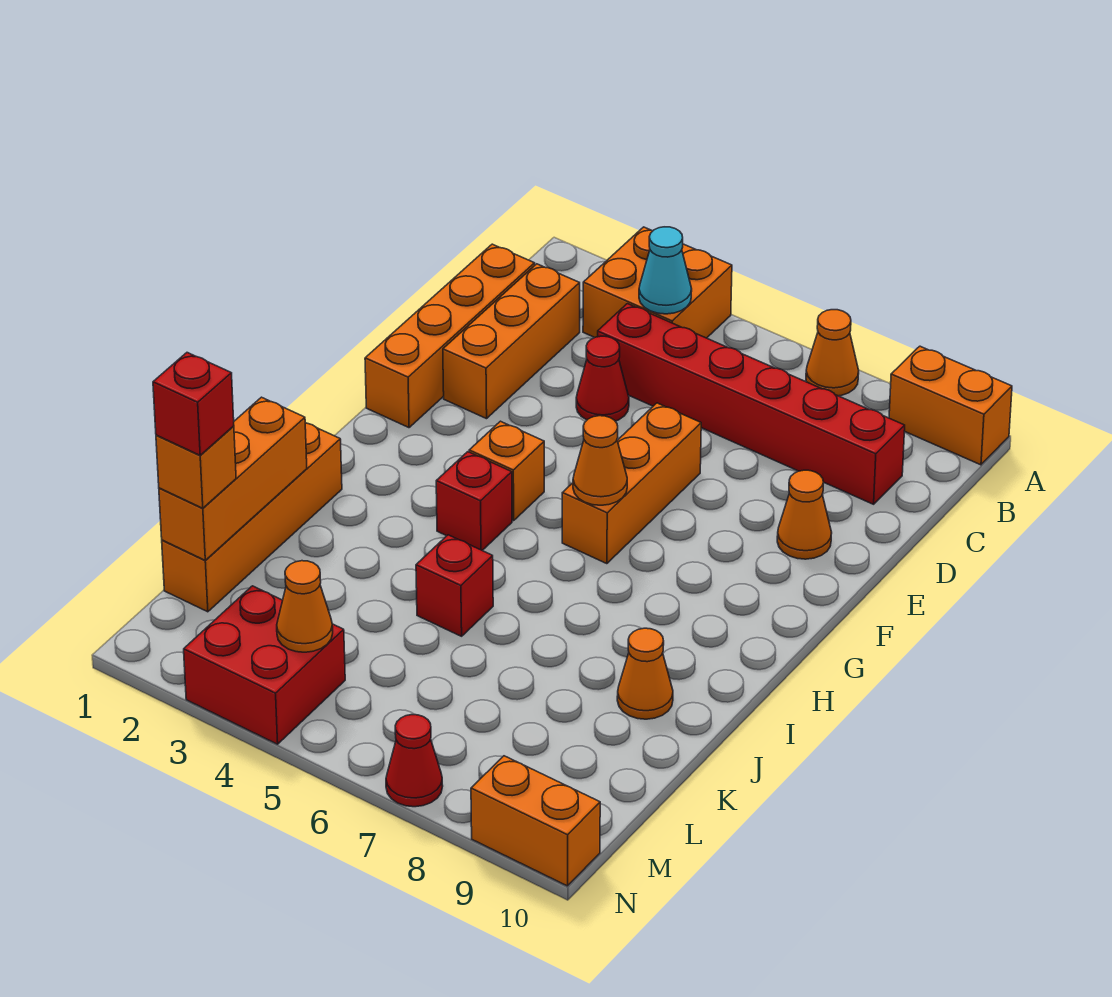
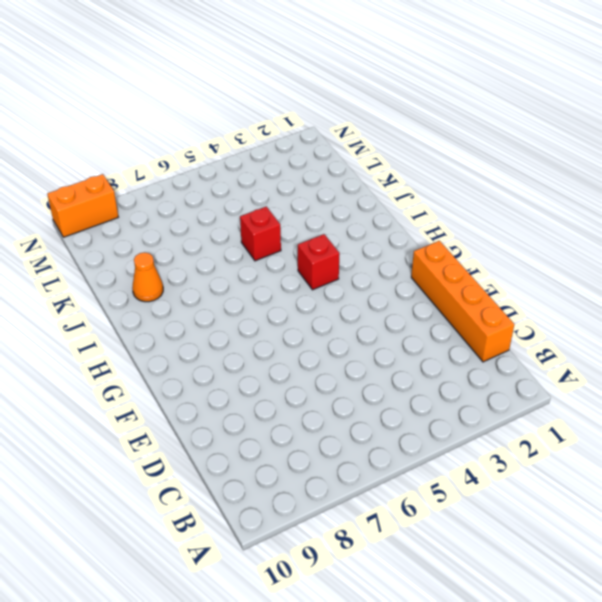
none -> orange brick A3:B4 level 1
none -> orange cone A7 level 1
none -> orange brick A9:A10 level 1

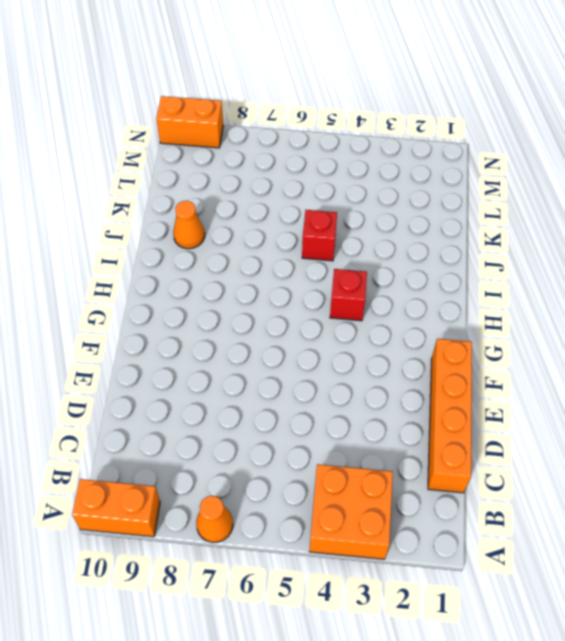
none -> orange brick C2:E2 level 1
none -> red brick C4:C9 level 1
none -> red cone D4 level 1

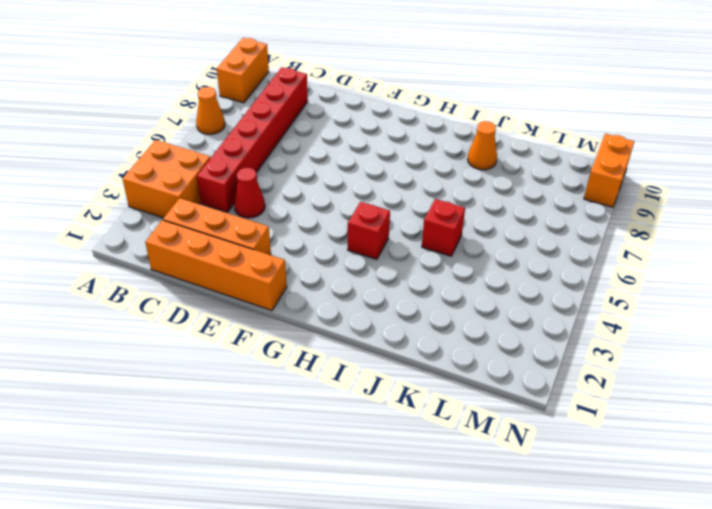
none -> orange brick E6:G6 level 1
none -> orange cone E9 level 1
none -> orange brick G4 level 1

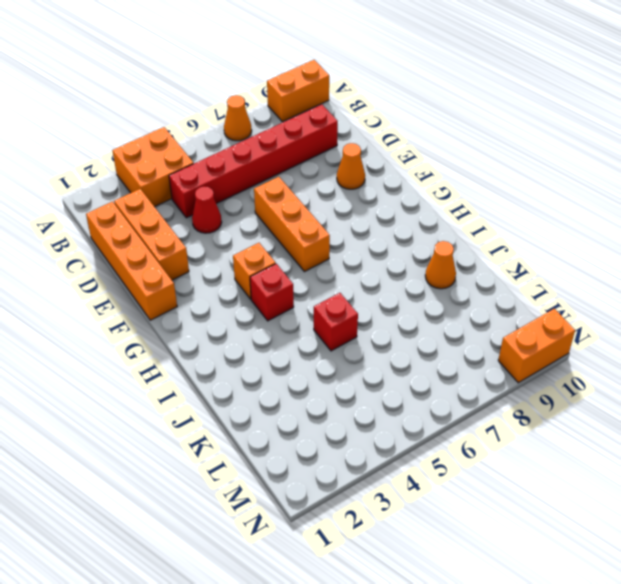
none -> orange brick I1:L1 level 1
none -> red brick M3:N4 level 1
none -> red cone N7 level 1

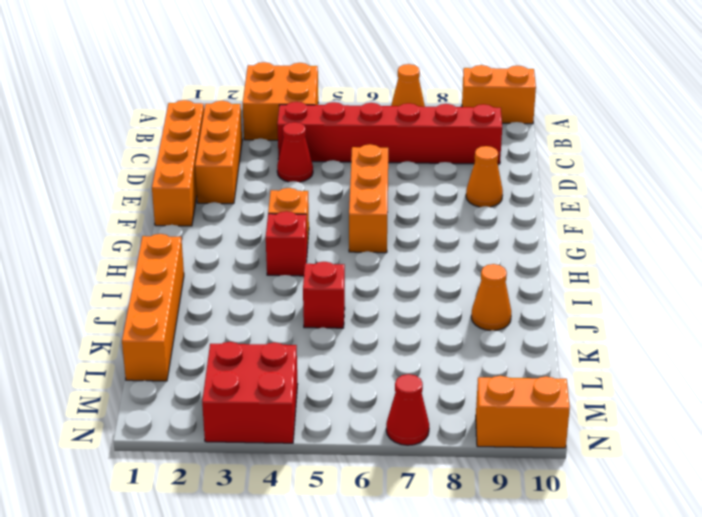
none -> cyan cone B4 level 2
none -> orange cone G6 level 2
none -> orange brick J1:L1 level 2

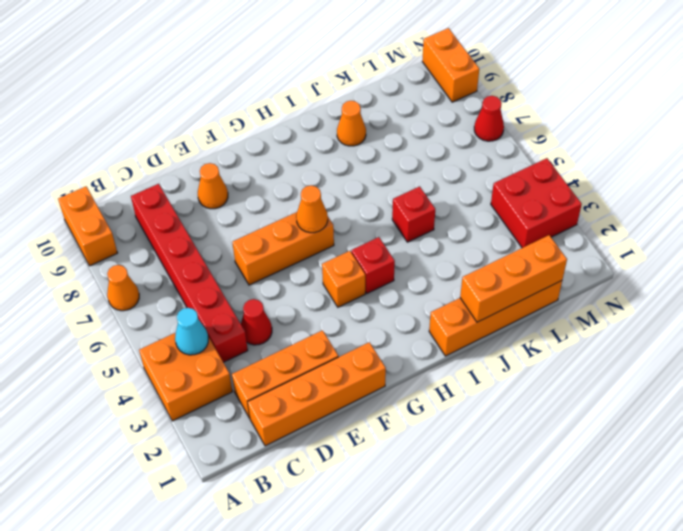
none -> orange cone M4 level 2
none -> orange brick L1 level 3
none -> red brick L1 level 4

